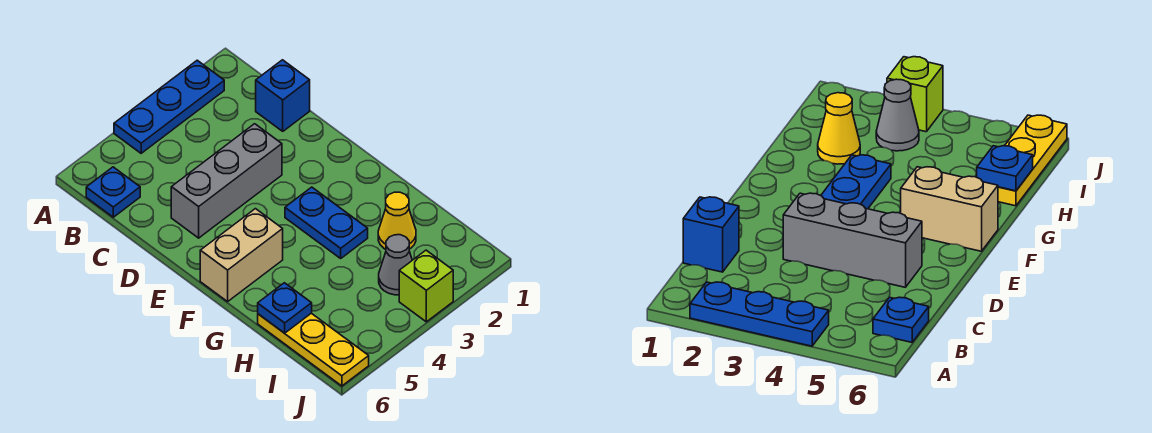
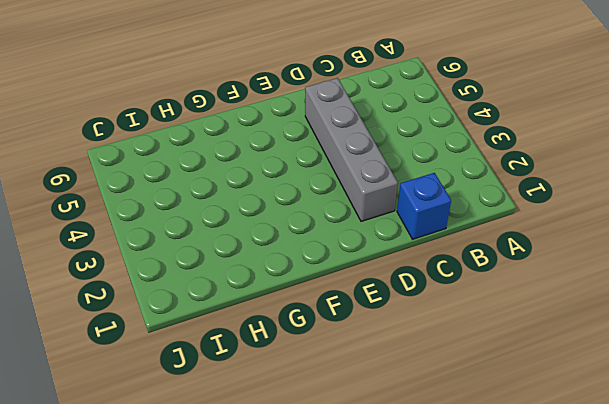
grey brick D2:D5 level 1 -> grey brick D3:D5 level 1
none -> blue plate A2:A4 level 1
none -> blue plate B6 level 1

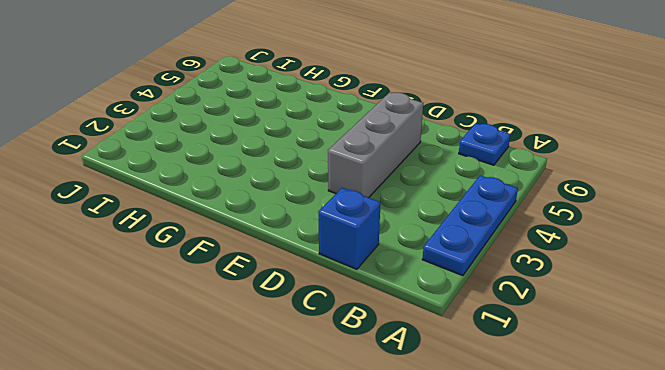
none -> blue plate F3:G3 level 1
none -> tan brick F5:F6 level 1

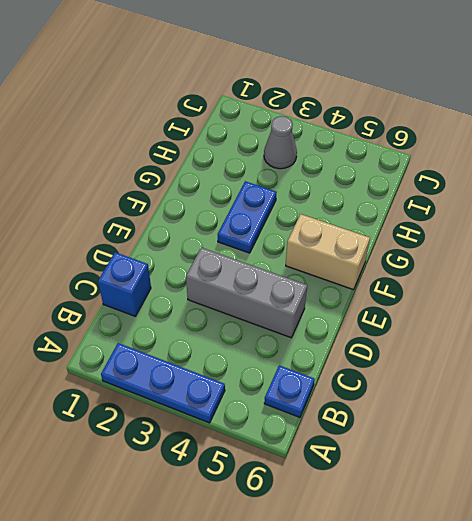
none -> yellow cone H2 level 1
none -> yellow plate H6:J6 level 1

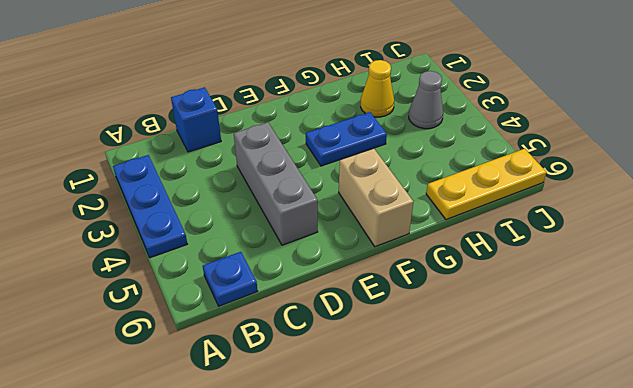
none -> lime brick J3 level 1
none -> blue plate H6 level 2

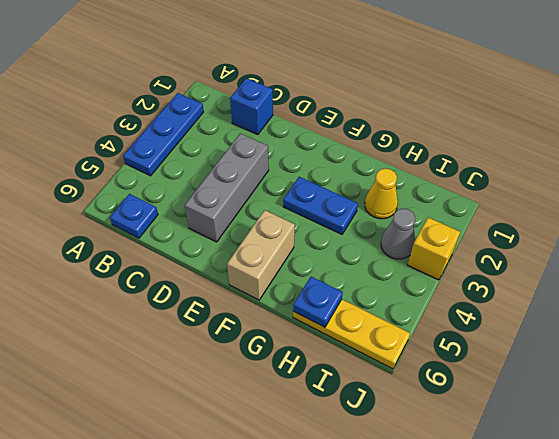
yellow brick J3 level 1 -> lime brick J3 level 1

